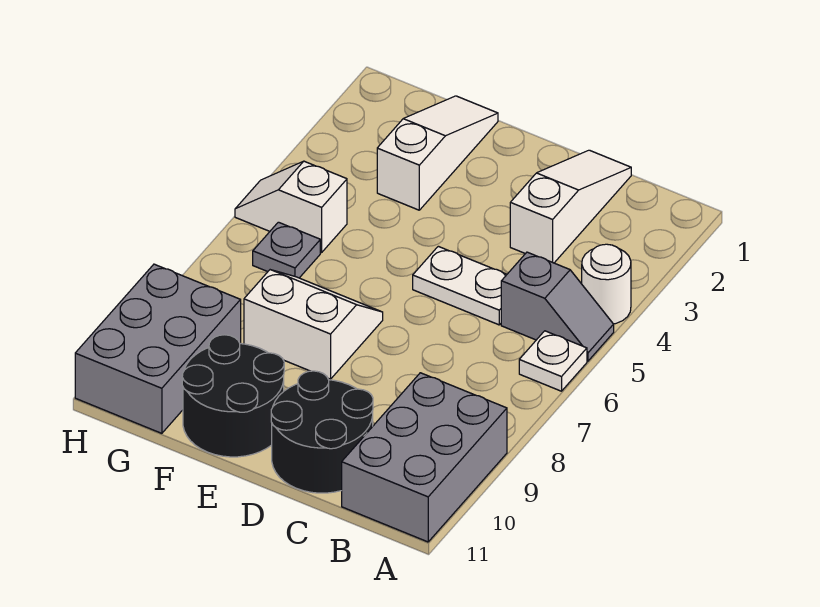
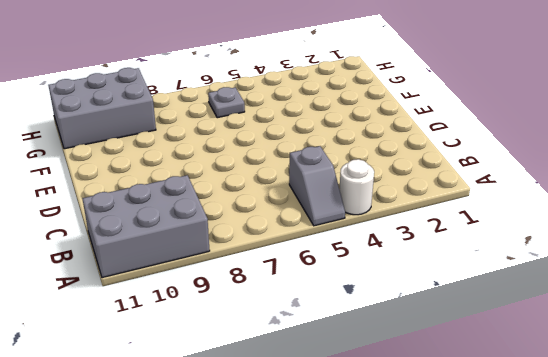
none -> white plate A6 level 1
none -> white slope C1:C3 level 1 top 3
none -> white plate C5:D5 level 1

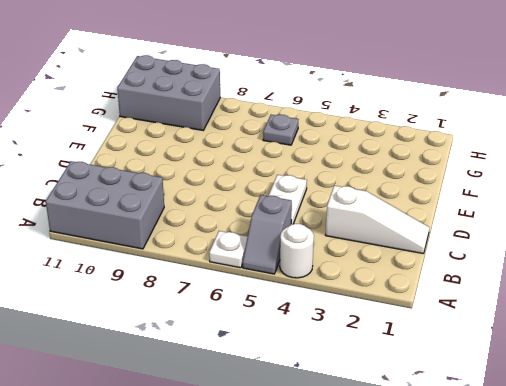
none -> black round brick C10:D11 level 1
none -> white slope E7:F8 level 1 top 8
none -> black round brick E10:F11 level 1

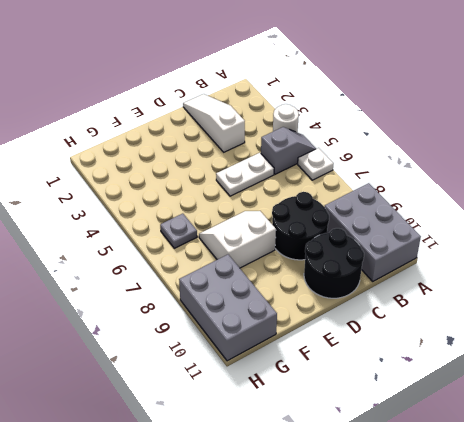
black round brick C8:D9 level 1 -> black round brick E10:F11 level 1
none -> white slope F1:F3 level 1 top 3
none -> white slope G5:H5 level 1 top G

